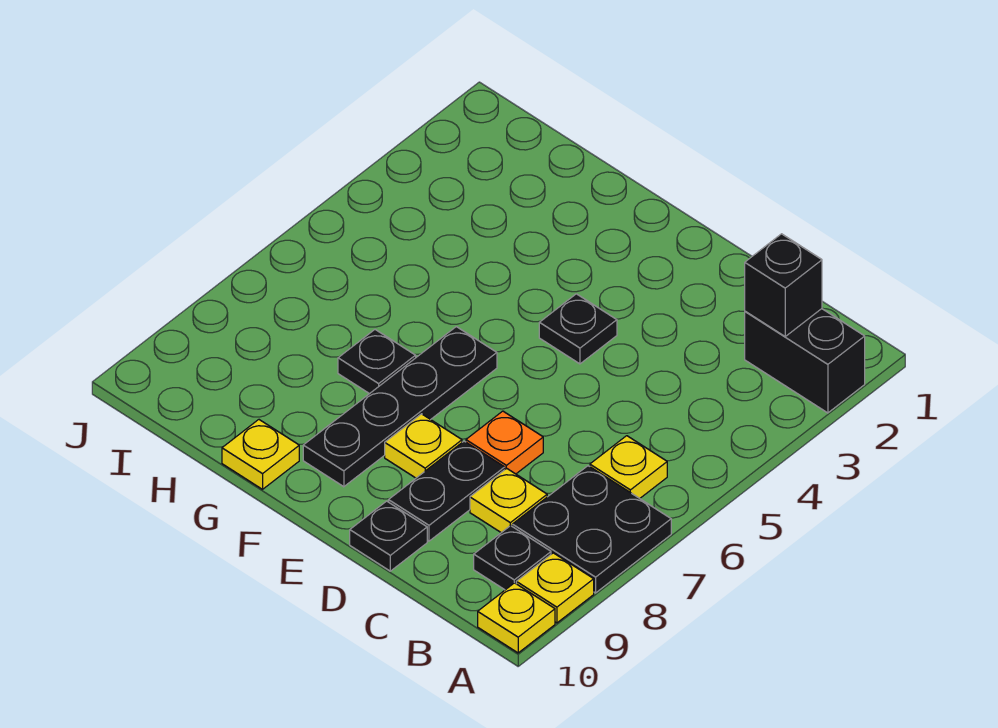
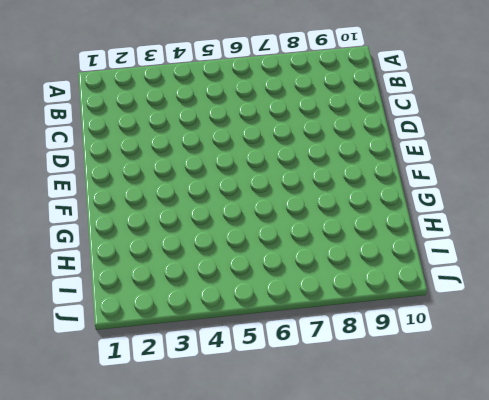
none -> black brick A2:B2 level 1
none -> black plate A7:B8 level 1
none -> yellow plate A9 level 1

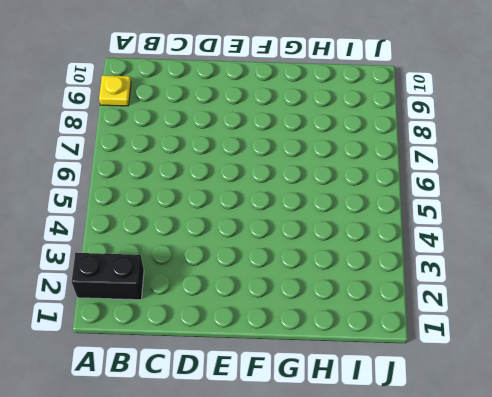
none -> black plate A7:B8 level 1
none -> yellow plate A10 level 1
none -> yellow plate B6 level 1

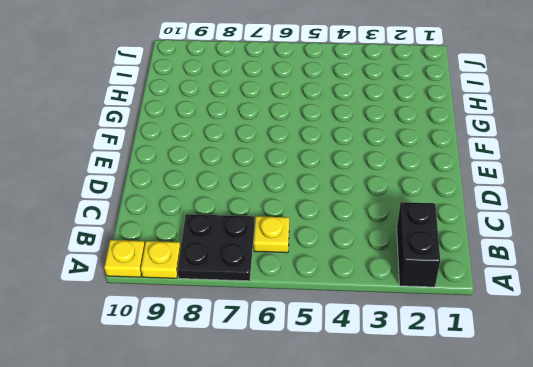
none -> black plate B9 level 1
none -> yellow plate C8 level 1
none -> orange plate D7 level 1

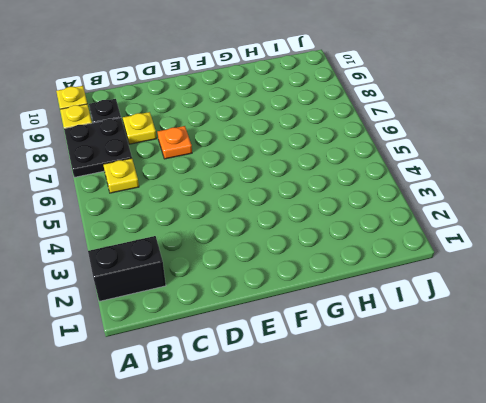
none -> black plate D8:D9 level 1
none -> black plate D10 level 1
none -> black plate E4 level 1

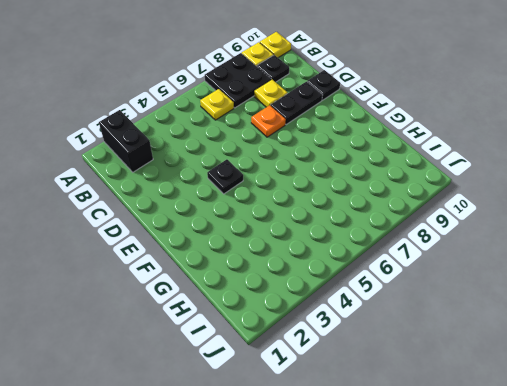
none -> yellow plate E8 level 1
none -> black plate F6:F9 level 1
none -> black plate G7 level 1

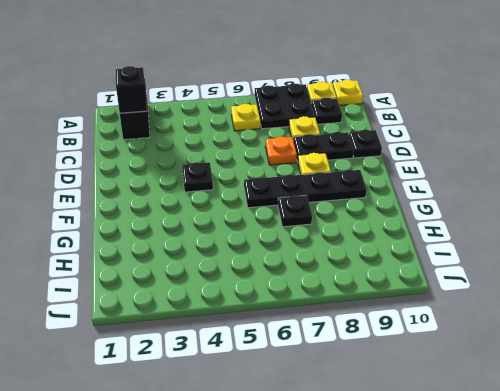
none -> yellow plate G10 level 1

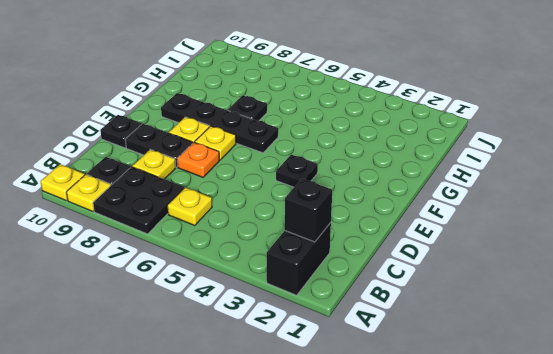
yellow plate E7 level 1 -> yellow plate G10 level 1

